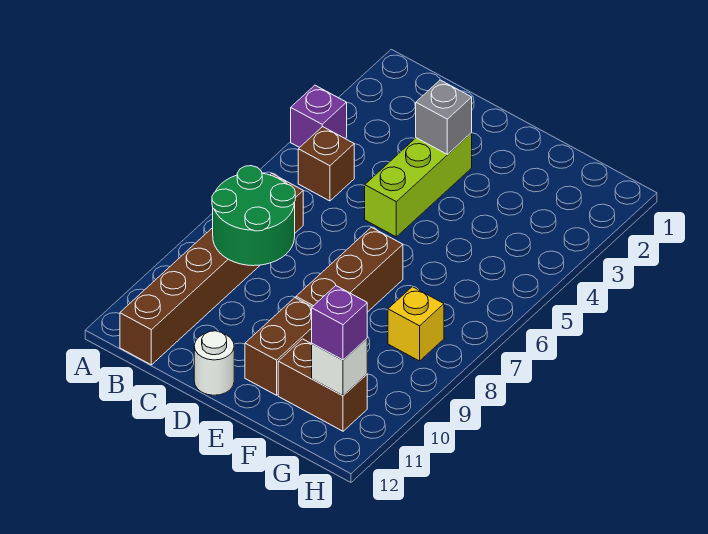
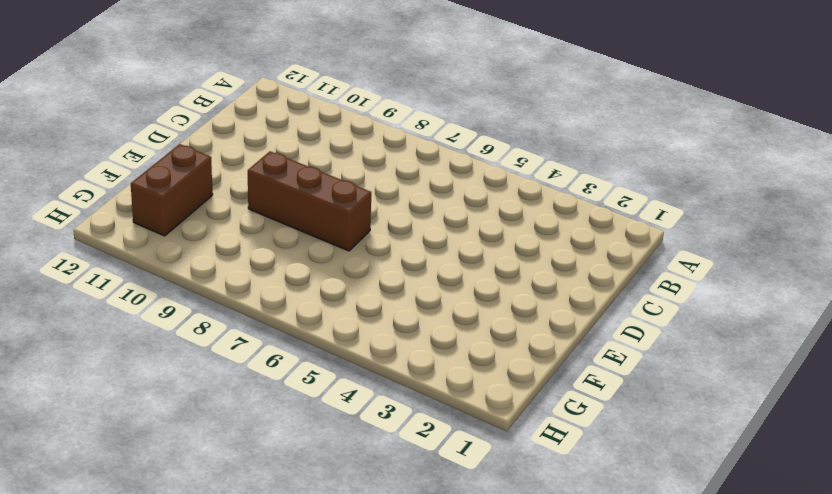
none -> purple brick A4 level 1
none -> brown brick B5 level 1
none -> brown brick B7:B12 level 1

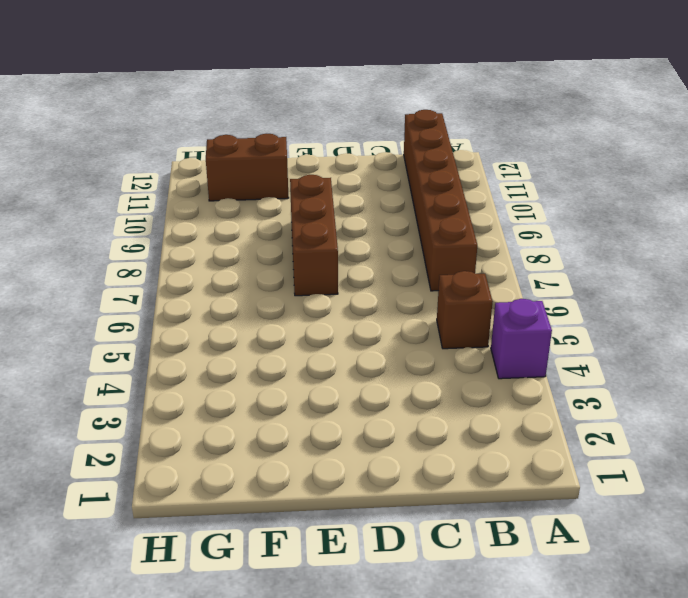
none -> lime brick D3:D5 level 1
none -> white round brick D12 level 1
none -> brown brick E10:E11 level 1

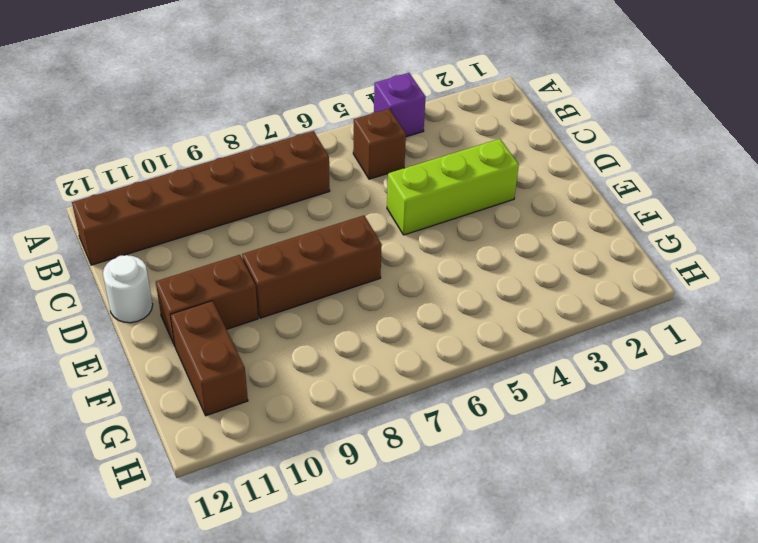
none -> yellow brick G8 level 1
none -> green round brick B8:C9 level 2
none -> grey brick D3 level 2

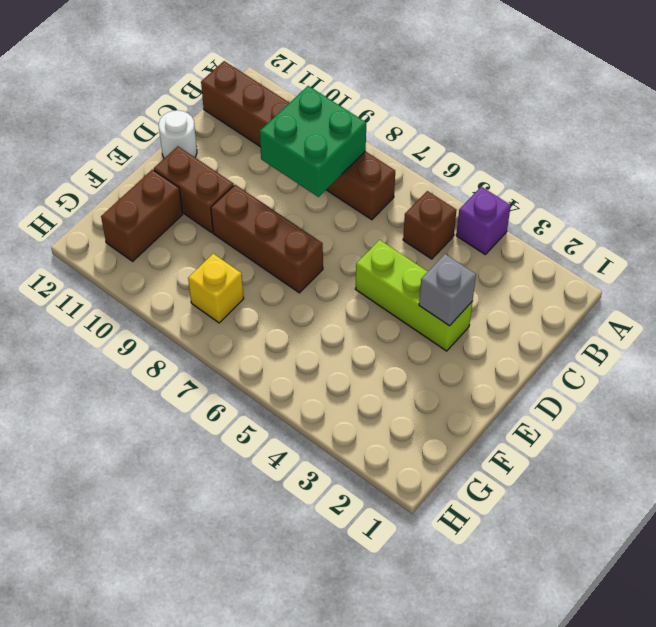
green brick B8:C9 level 2 -> green round brick B8:C9 level 2
none -> white brick G11 level 2
none -> purple brick G11 level 3

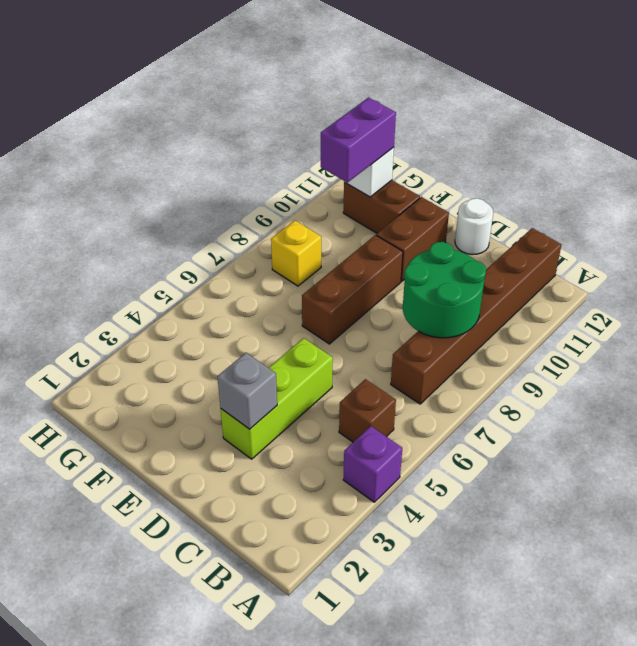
purple brick G10:G11 level 3 -> purple brick G11 level 3

